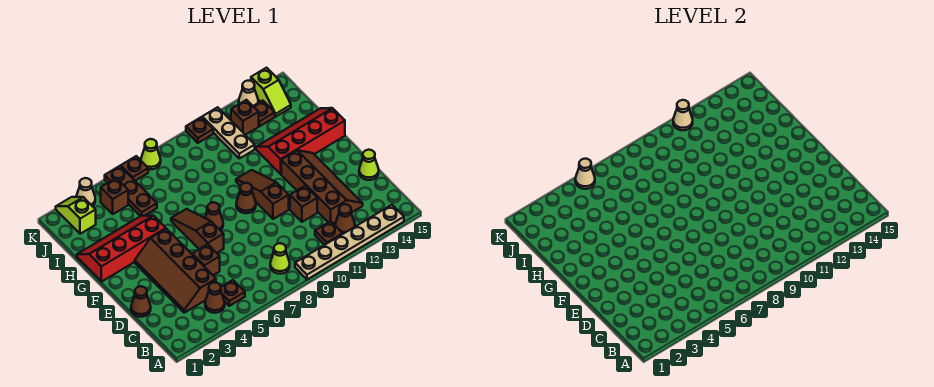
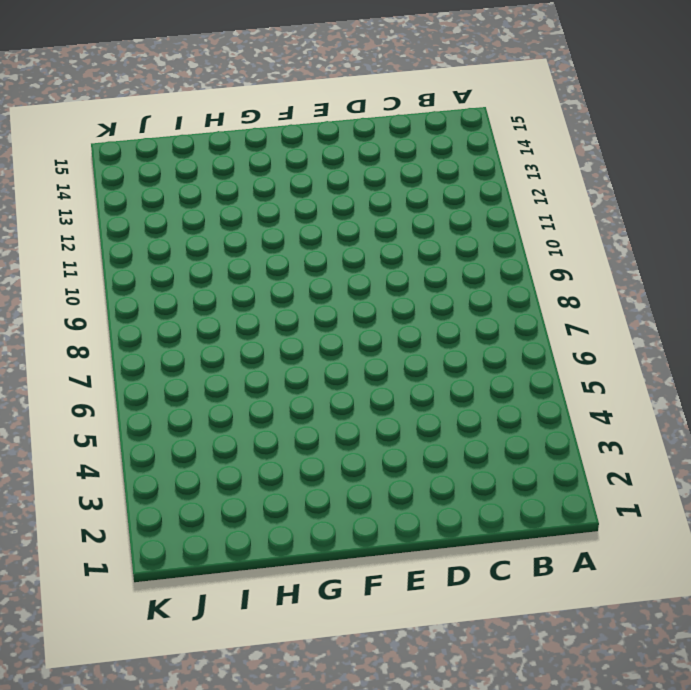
none -> tan plate A9:A14 level 1
none -> brown cone B4 level 1
none -> brown plate B5 level 1
none -> lime cone B8 level 1

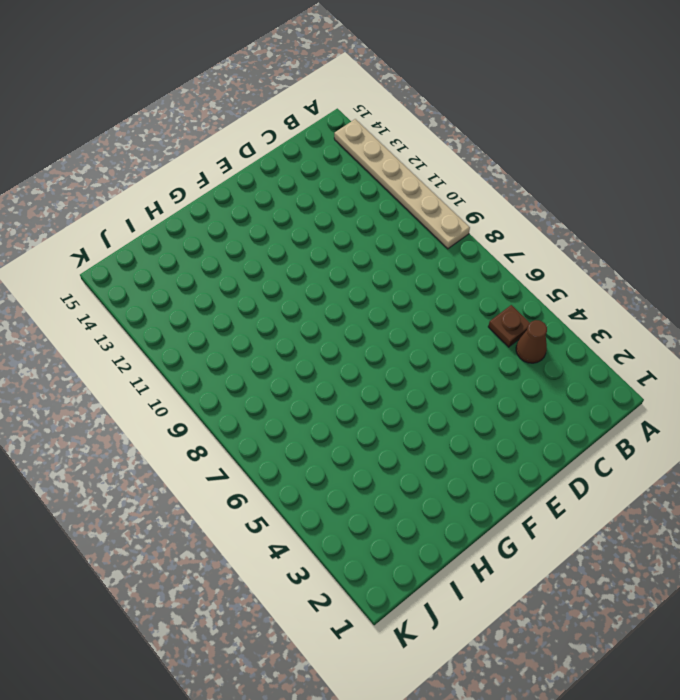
none -> lime cone B8 level 1
none -> brown plate B11 level 1
none -> brown cone B12 level 1
none -> brown slope C3:F4 level 1 top 4

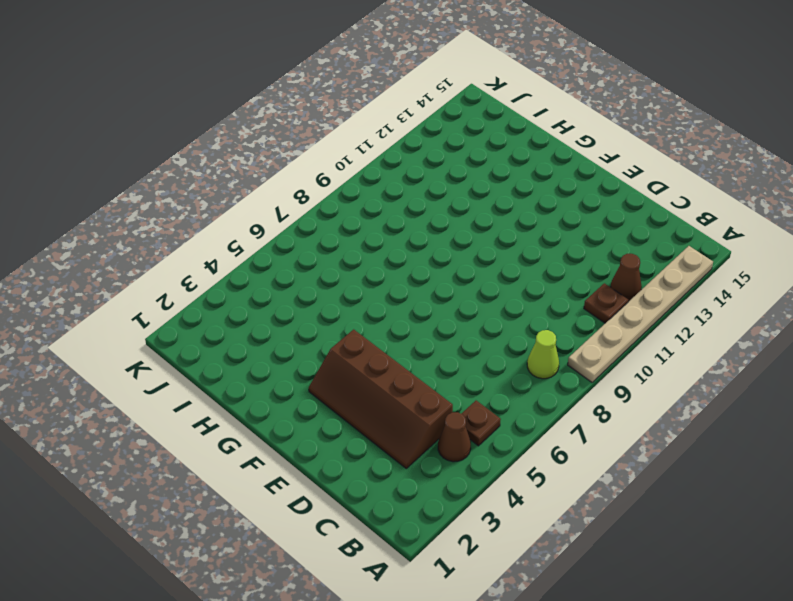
none -> brown slope C12:F13 level 1 top 12
none -> brown cone D1 level 1
none -> brown brick D5 level 1
none -> brown brick D11 level 1

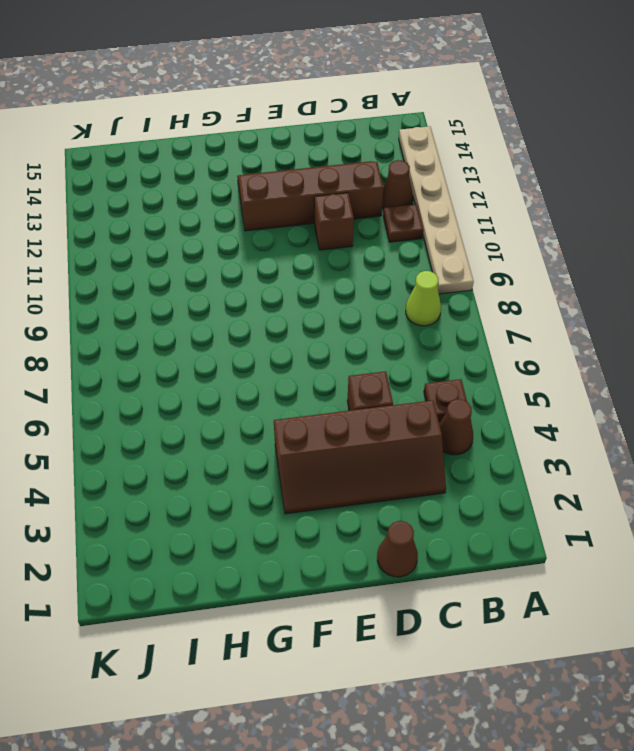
none -> lime cone D15 level 1
none -> brown slope E6:G6 level 1 top E
none -> brown slope E10:G10 level 1 top E
none -> brown cone F7 level 1

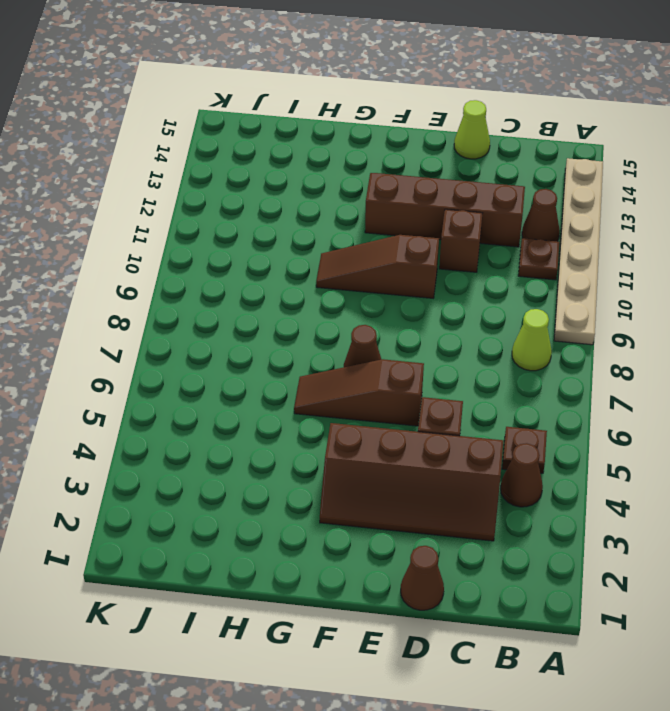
none -> brown cone F9 level 1
none -> red slope G1:H4 level 1 top G
none -> red slope G12:H15 level 1 top G
none -> brown plate I5:K5 level 1

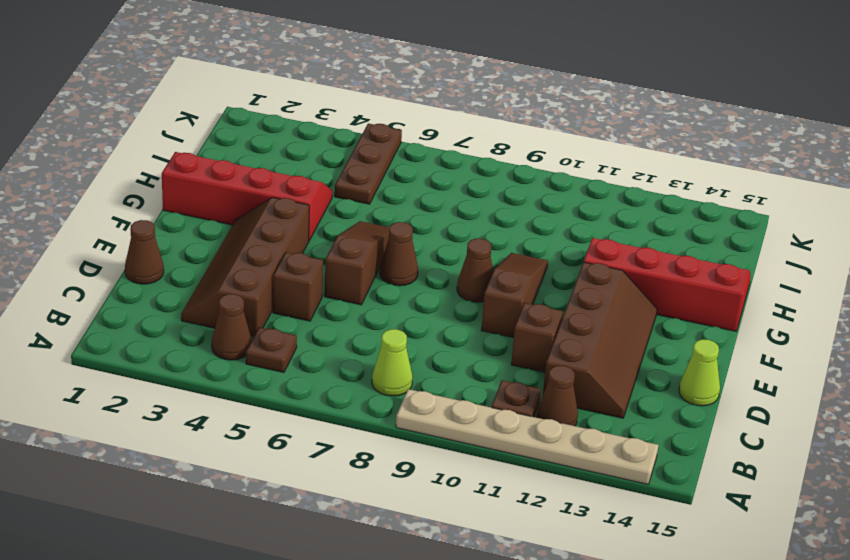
none -> tan plate I11:K11 level 1
none -> lime slope J2:K2 level 1 top J
none -> brown brick J4 level 1
none -> brown brick J12 level 1

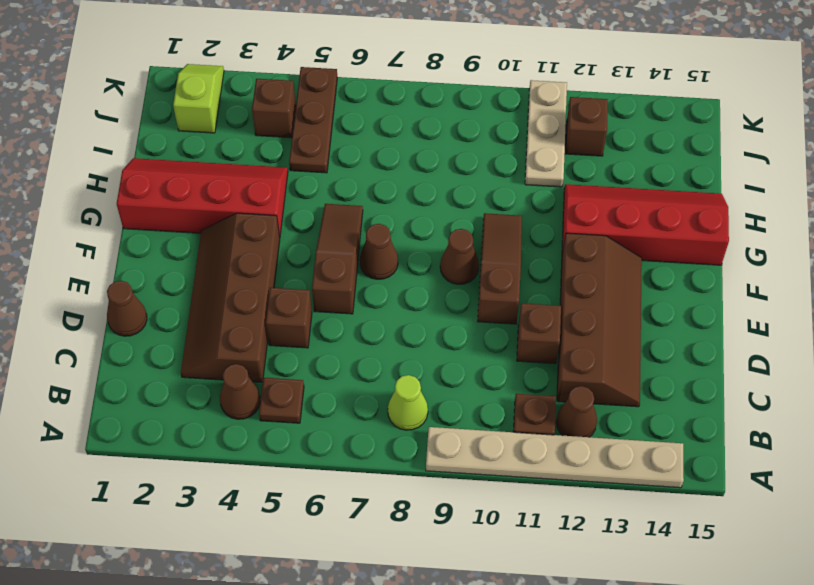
none -> lime cone D15 level 1
none -> brown plate J13 level 1
none -> lime slope J14:K14 level 1 top K
none -> tan cone K3 level 1

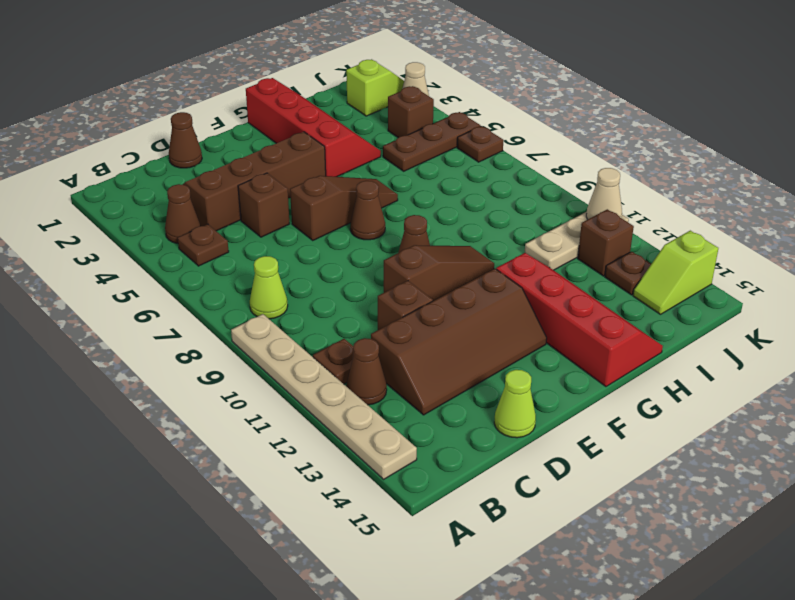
none -> lime cone K7 level 1
none -> brown plate K10 level 1
none -> tan cone K13 level 1
none -> tan cone K5 level 2

